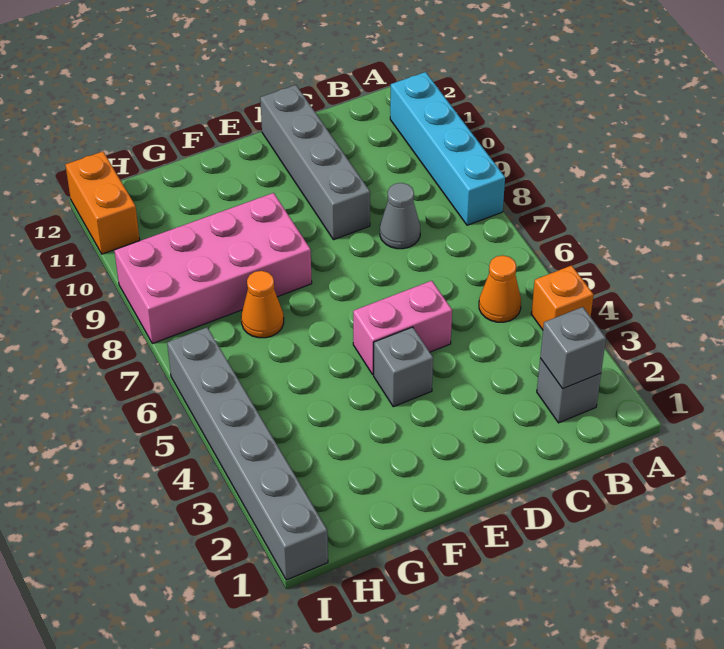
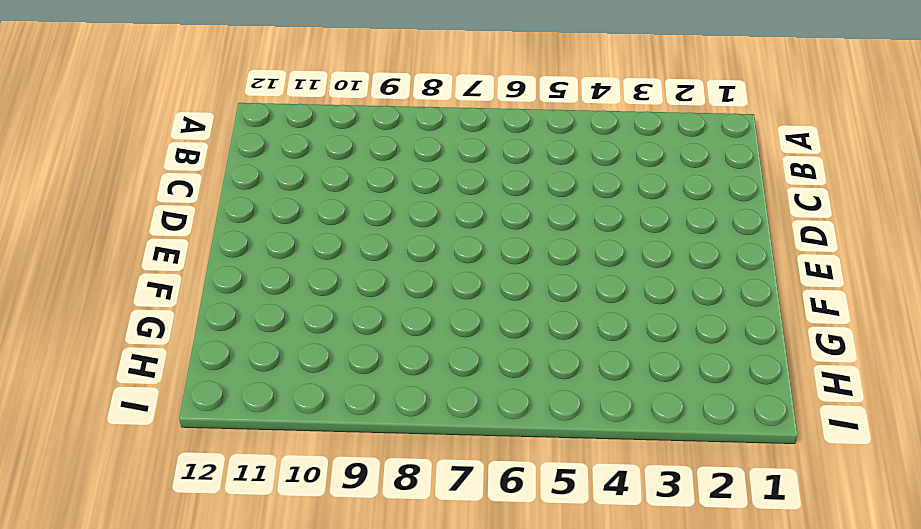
none -> orange brick A4 level 1
none -> cyan brick A8:A11 level 1
none -> grey brick B2 level 1

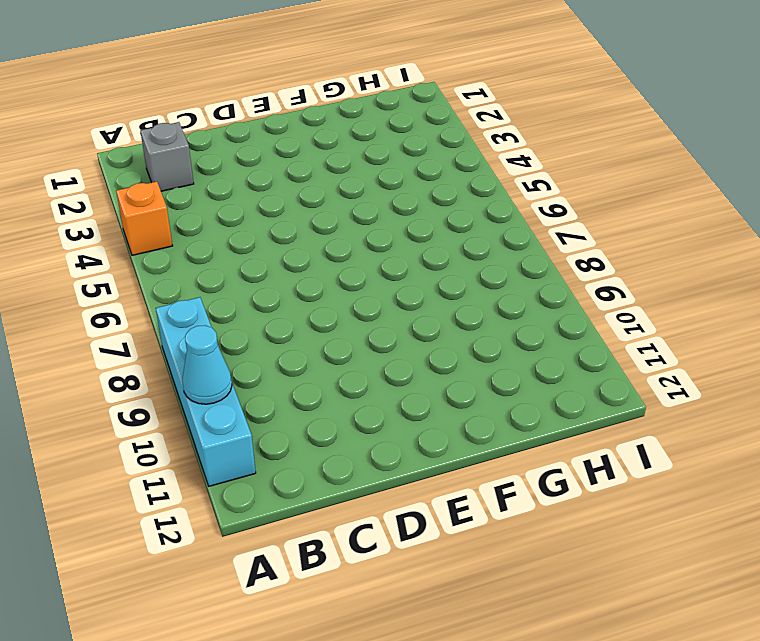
cyan cone A10 level 2 -> none
none -> orange cone B5 level 1
none -> grey cone C8 level 1
none -> pink brick D5:E5 level 1

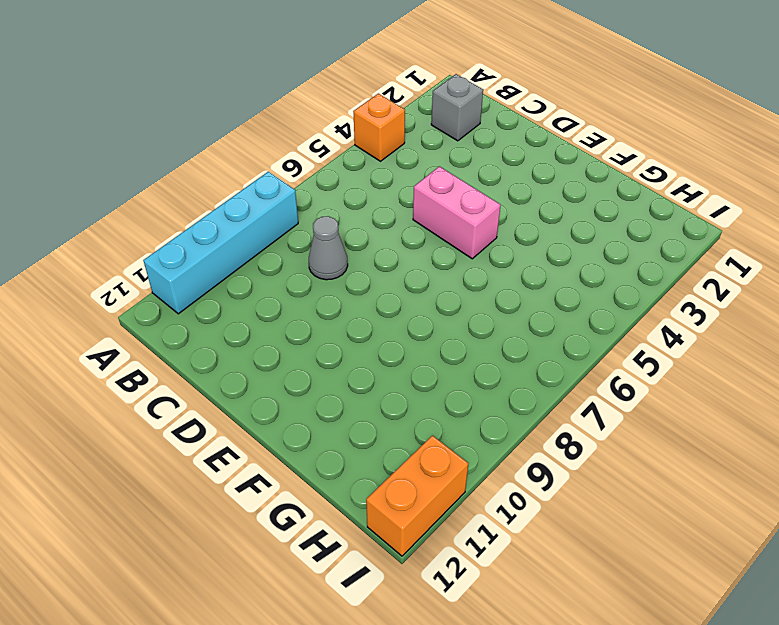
none -> orange cone B5 level 1
none -> grey brick D9:D12 level 1
none -> grey brick E4 level 1

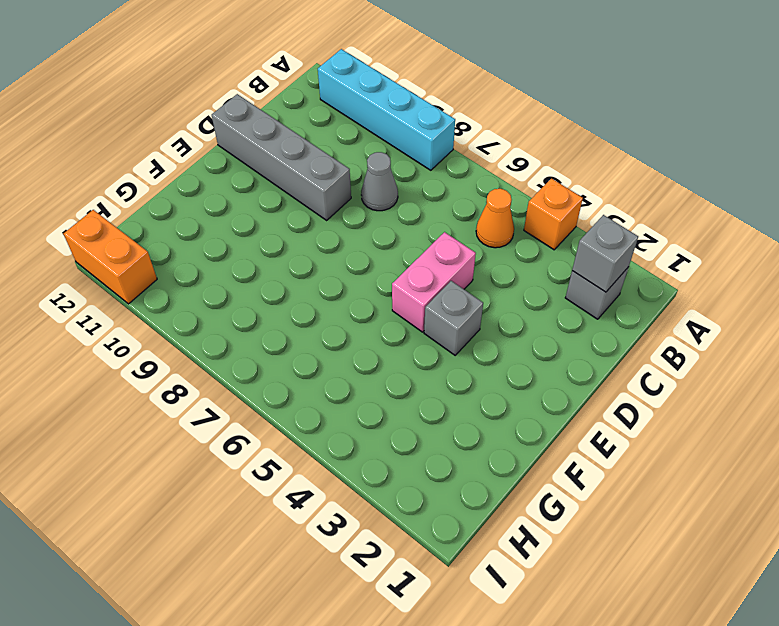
none -> pink brick F8:I9 level 1
none -> orange cone G7 level 1
none -> grey brick I1:I6 level 1

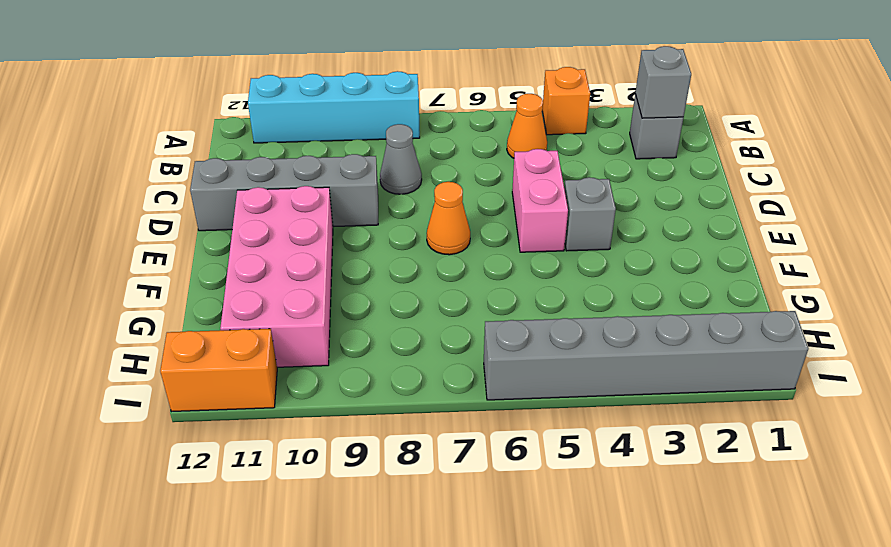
orange cone E7 level 1 -> orange cone G7 level 1
pink brick E10:H11 level 1 -> pink brick F8:I9 level 1

